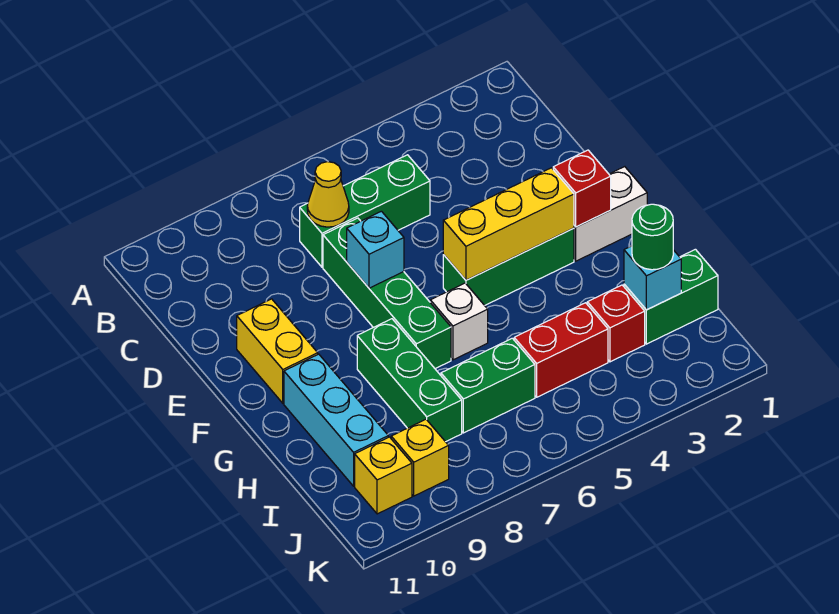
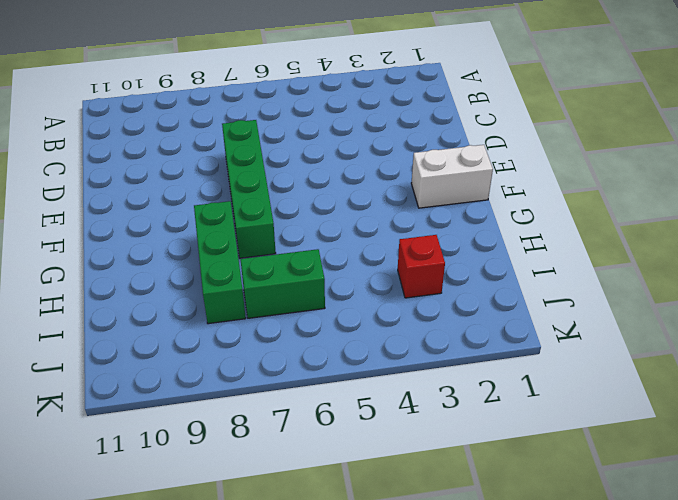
none -> green brick C5:C7 level 1
none -> yellow brick E10:F10 level 1
none -> green brick F3:F5 level 1

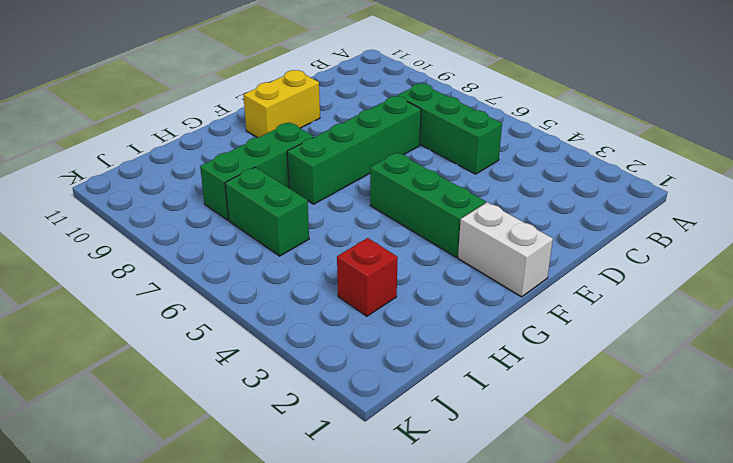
none -> white brick G6 level 1
none -> cyan brick G10:I10 level 1
none -> green brick I1:I2 level 1

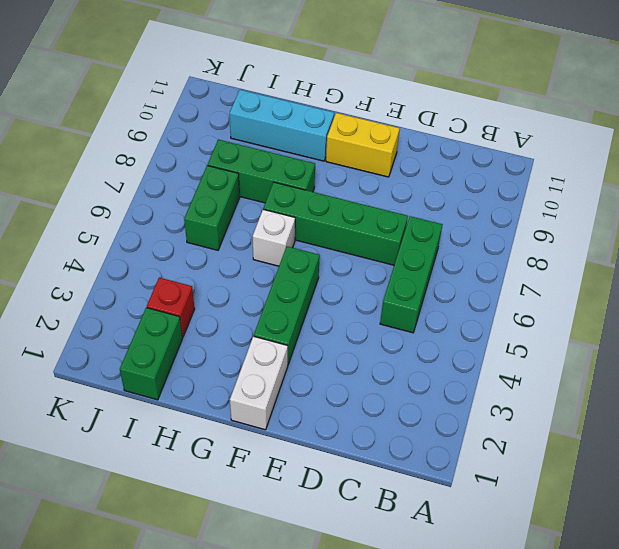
none -> red brick I4:I5 level 1
none -> yellow brick J9 level 1
none -> yellow brick J10 level 1

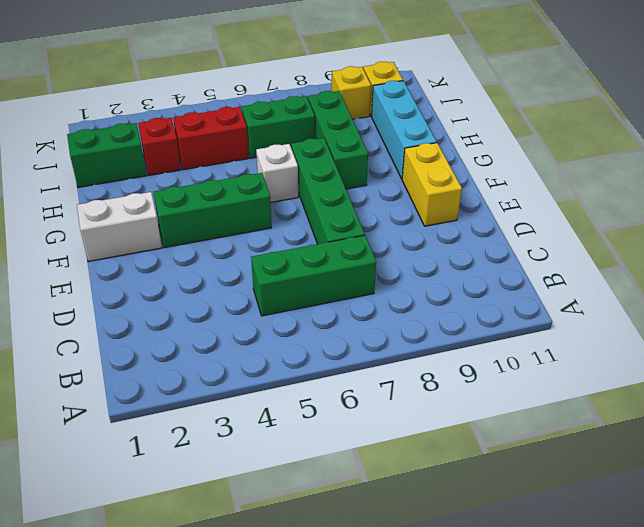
none -> yellow cone C7 level 2
none -> cyan brick E7 level 2
none -> red brick F2 level 2

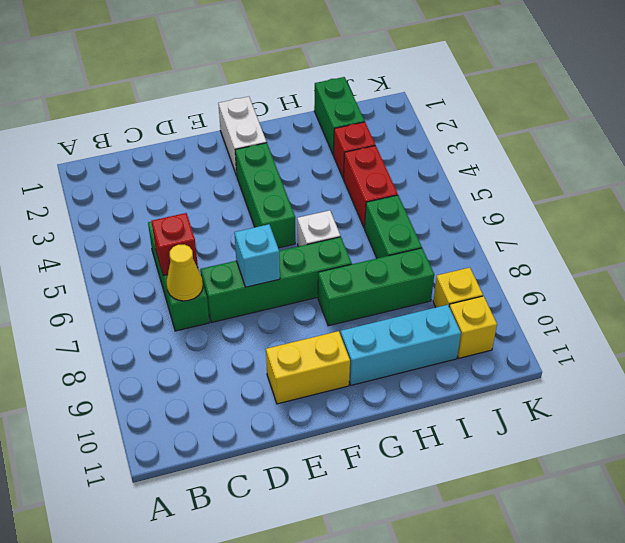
red brick C6 level 2 -> red brick F2 level 2
none -> yellow brick F3:F5 level 2
none -> cyan brick I2 level 2
none -> green round brick I2 level 3

